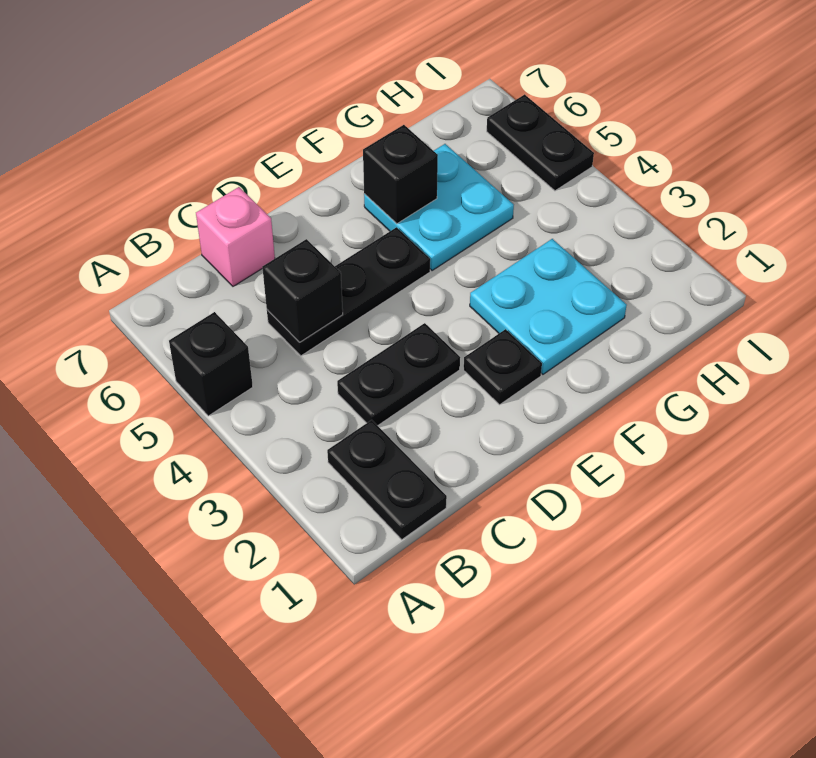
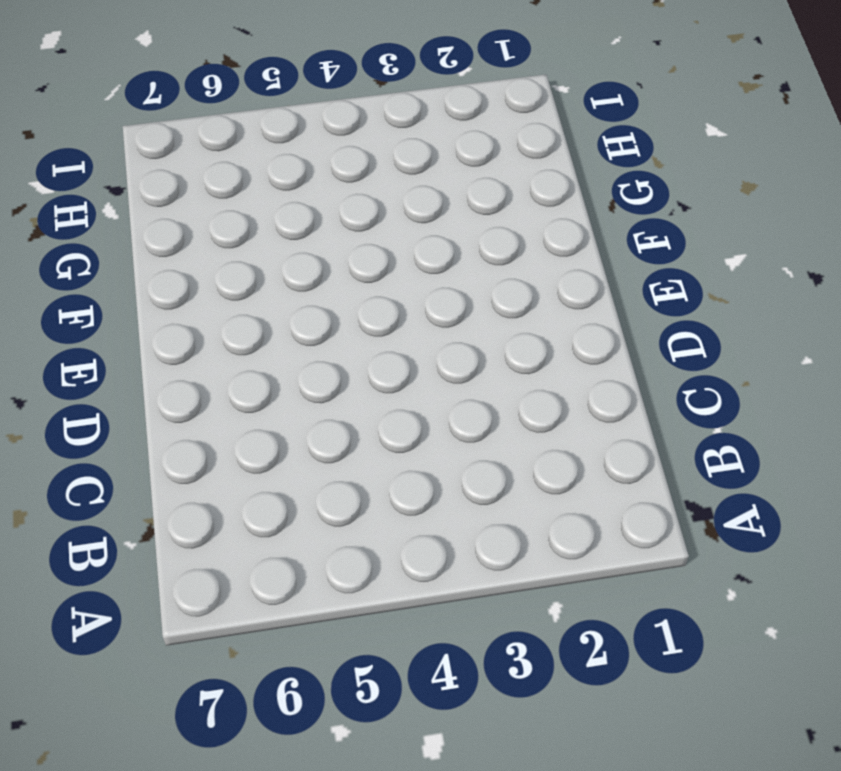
none -> black brick A5 level 1
none -> black plate B1:B2 level 1

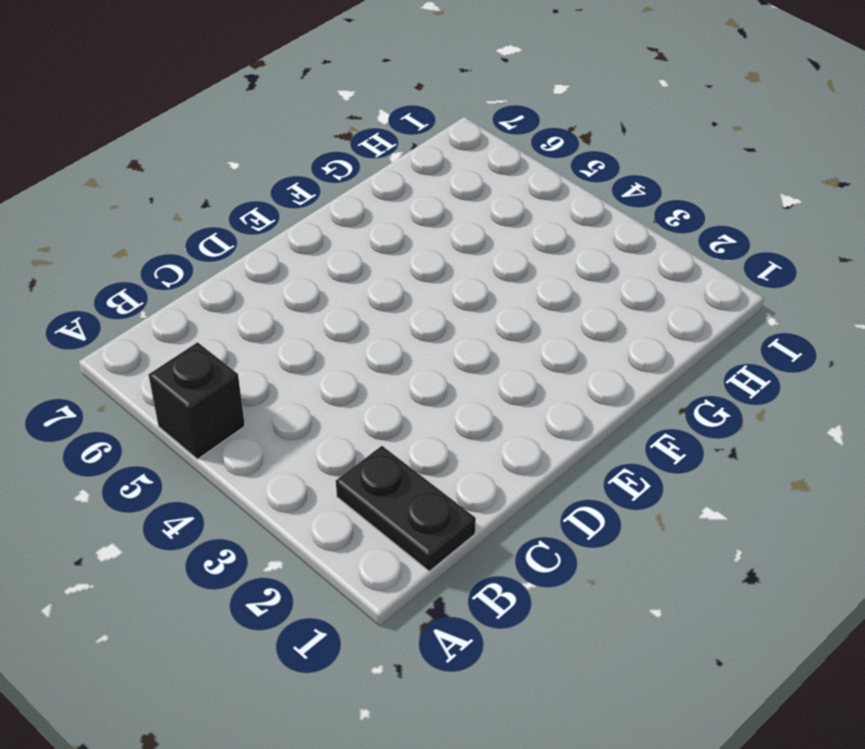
none -> black plate C3:D3 level 1
none -> black plate C5:E5 level 1

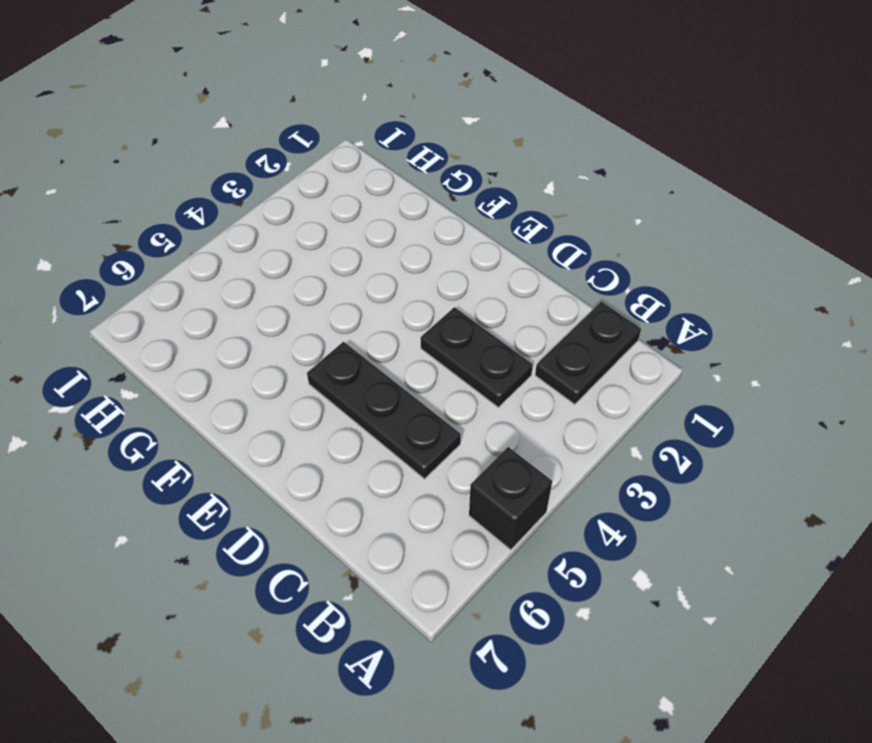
none -> pink brick C7 level 1
none -> black plate E2 level 1

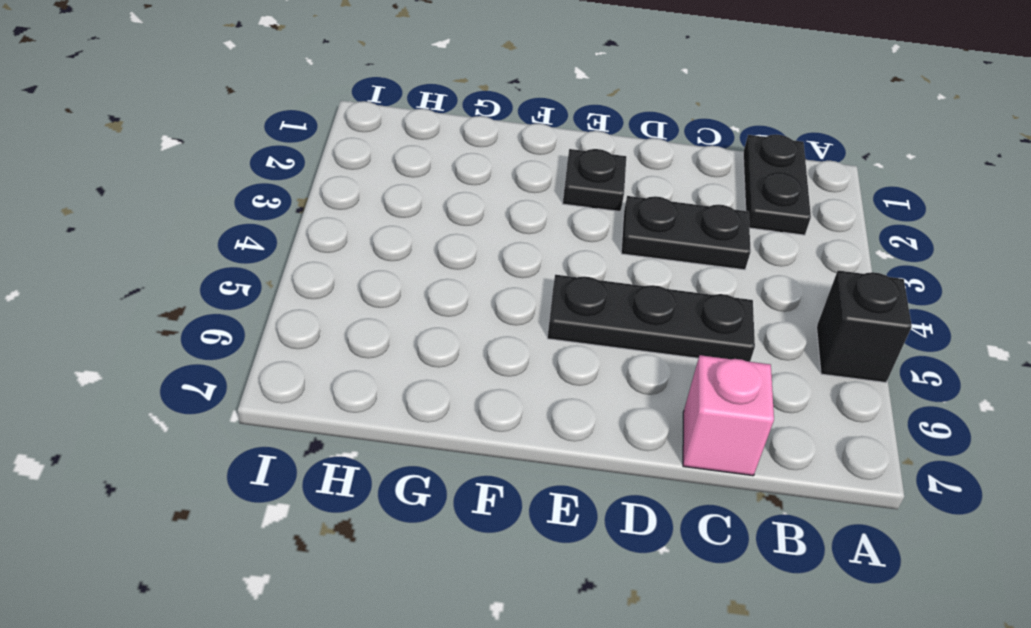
none -> cyan plate F2:G3 level 1
none -> cyan plate F5:G6 level 1

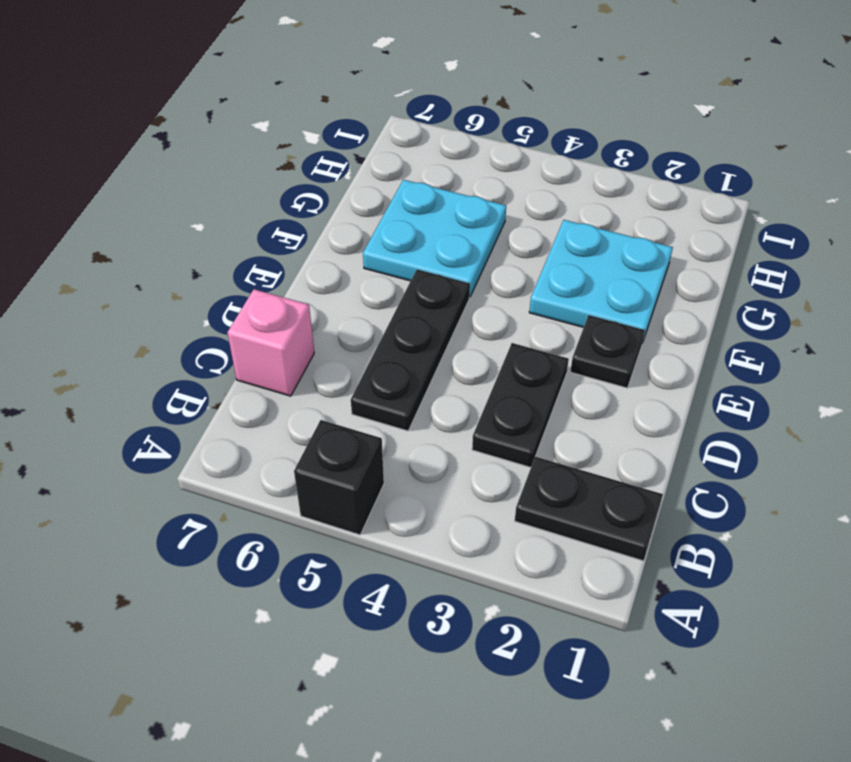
none -> black plate I5:I6 level 1
none -> black brick C5 level 2

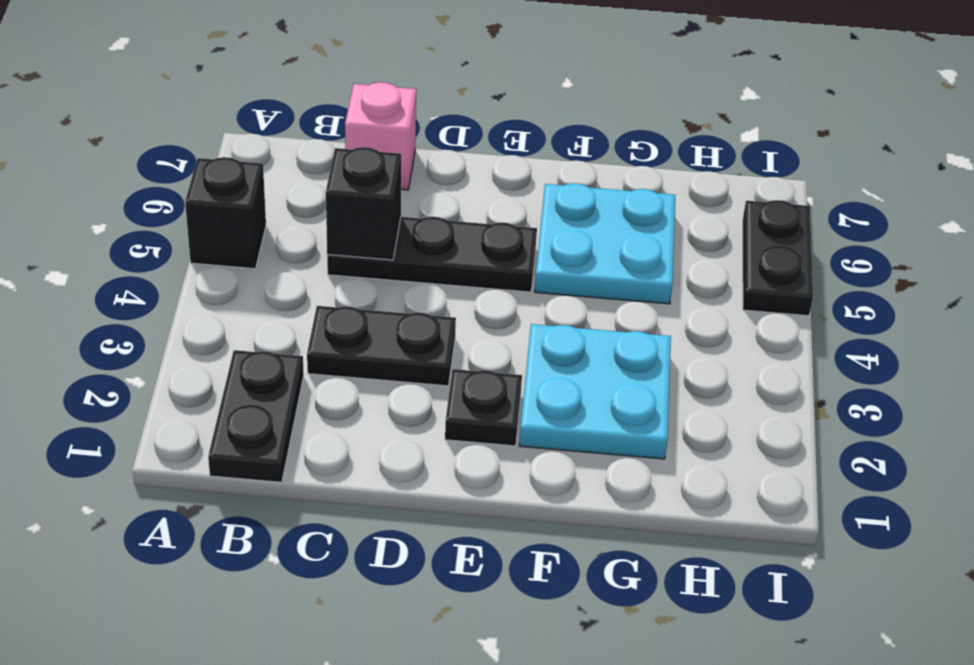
none -> black brick F6 level 2

